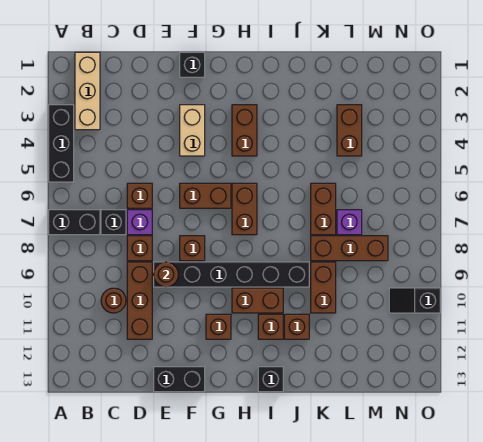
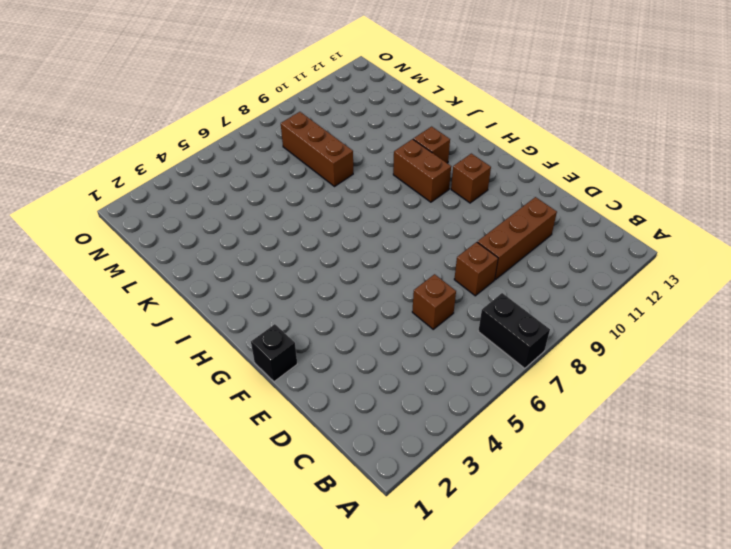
none -> black brick A3:A5 level 1
none -> tan brick B1:B3 level 1
none -> black brick C7 level 1

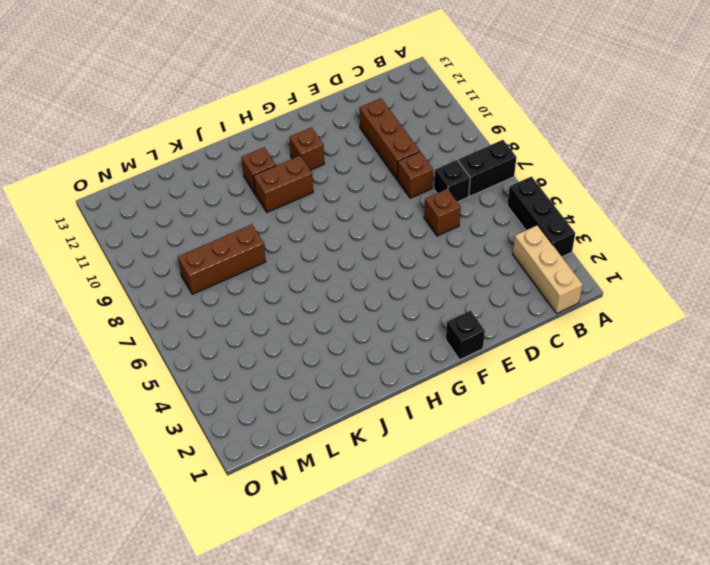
none -> brown round brick C10 level 1
none -> purple brick D7 level 1
none -> black brick E9:J9 level 1

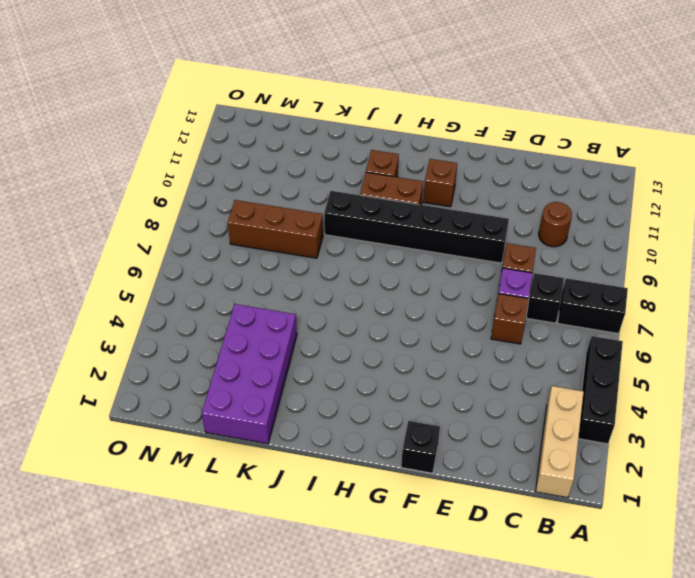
purple brick K1:L4 level 1 -> brown brick L3:L4 level 1
none -> brown brick D9:D11 level 1
none -> black brick E13:F13 level 1
none -> tan brick F3:F4 level 1

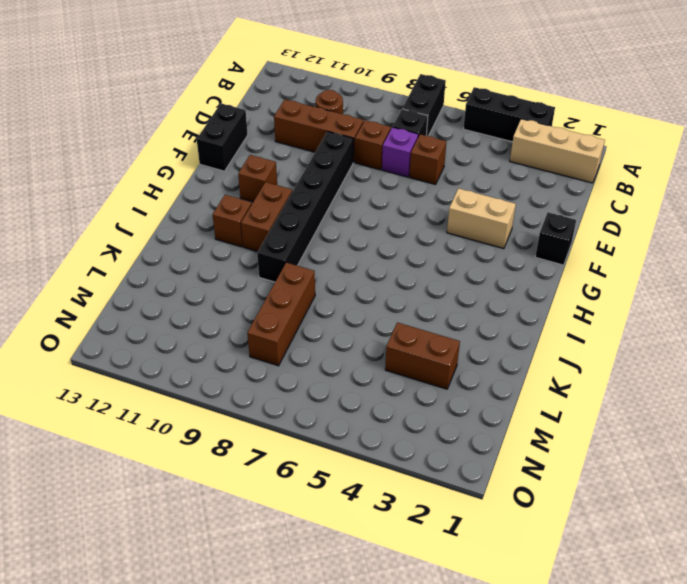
none -> brown brick F6:G6 level 1
none -> brown brick F8 level 1
none -> brown brick H3:H4 level 1

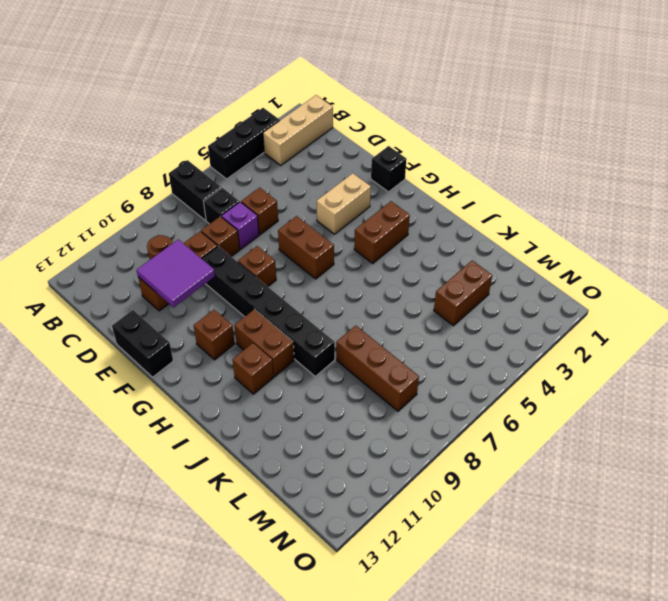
purple tile D10:E11 level 2 -> none
none -> brown brick H6:H7 level 1
none -> black brick I13 level 1
none -> brown brick J11 level 1

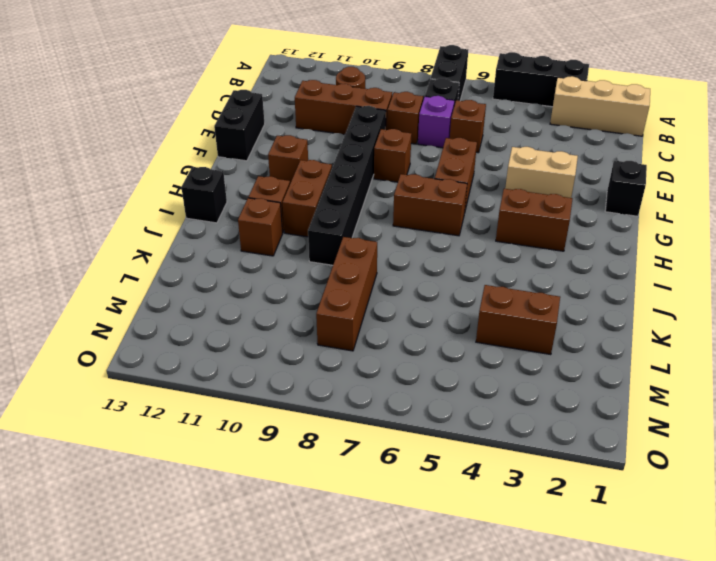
none -> brown brick K6:K7 level 1
none -> brown brick K9:K10 level 1
none -> purple brick L7 level 1

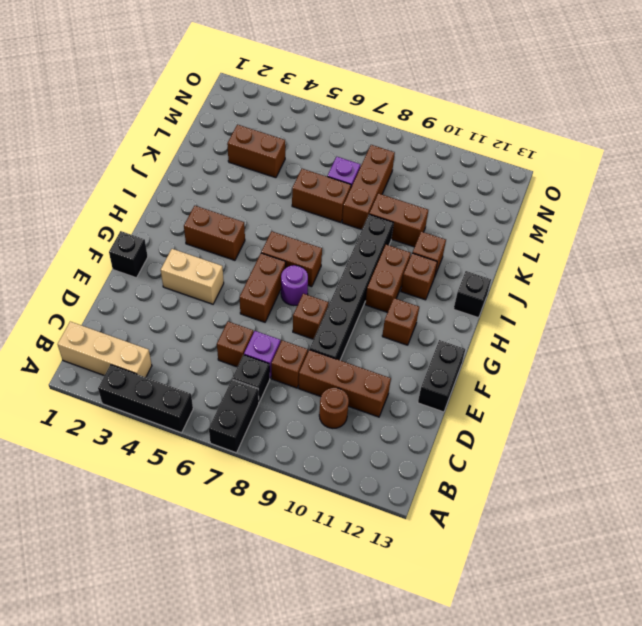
purple round brick G7 level 1 -> none
none -> black slope N10:O10 level 1 top O
none -> brown round brick E9 level 2

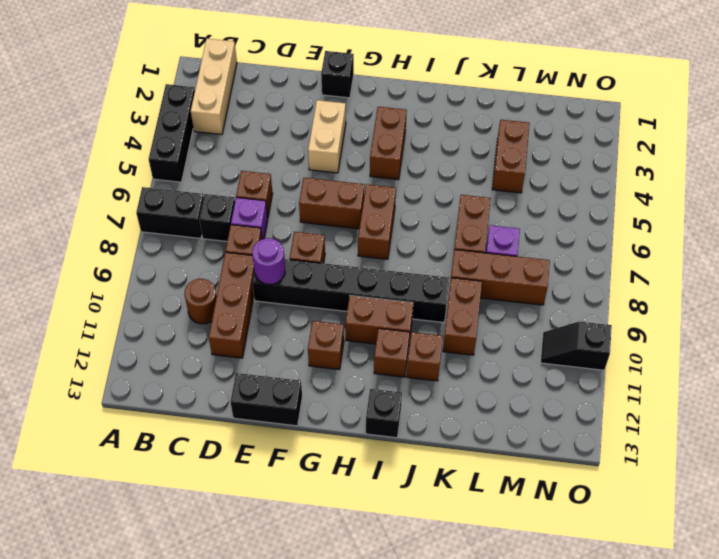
purple round brick E9 level 2 -> brown round brick E9 level 2

